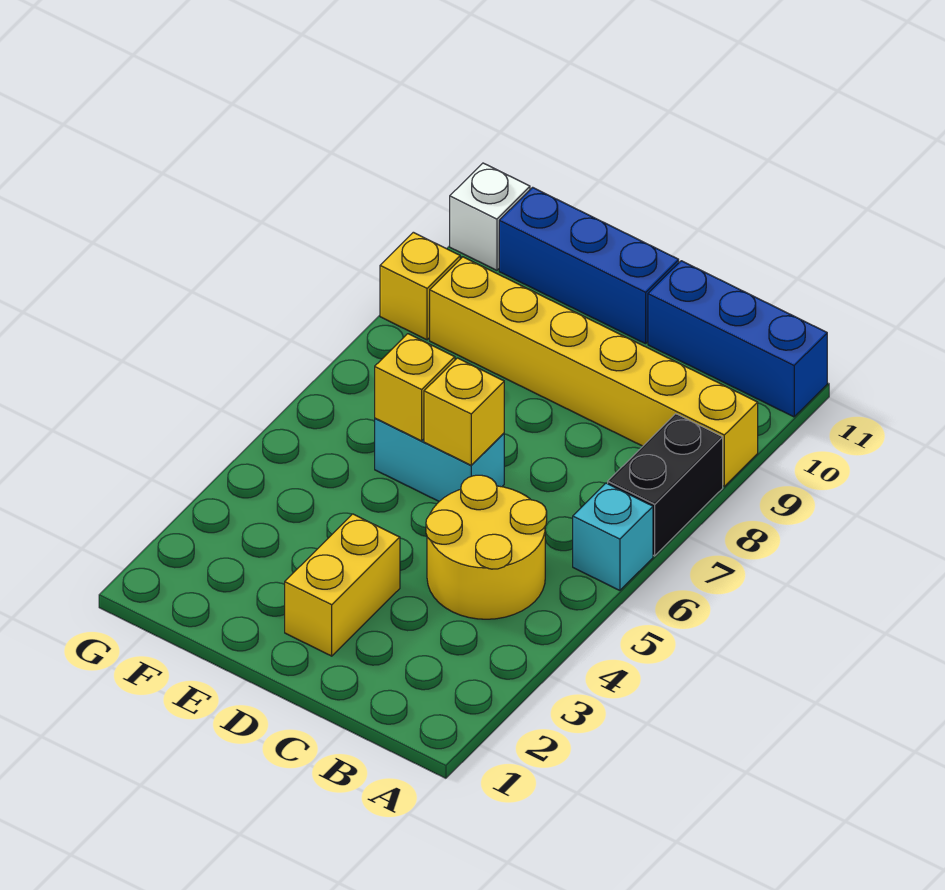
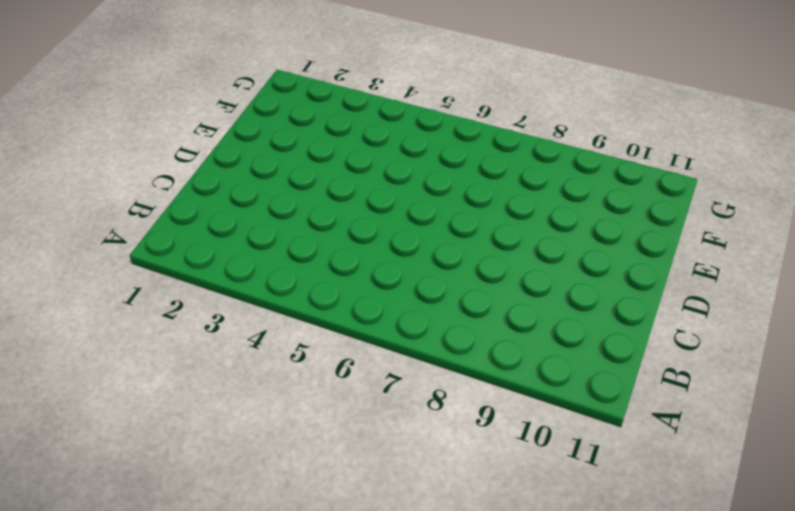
none -> cyan brick A6 level 1
none -> black brick A7:A8 level 1
none -> yellow brick A9:F9 level 1

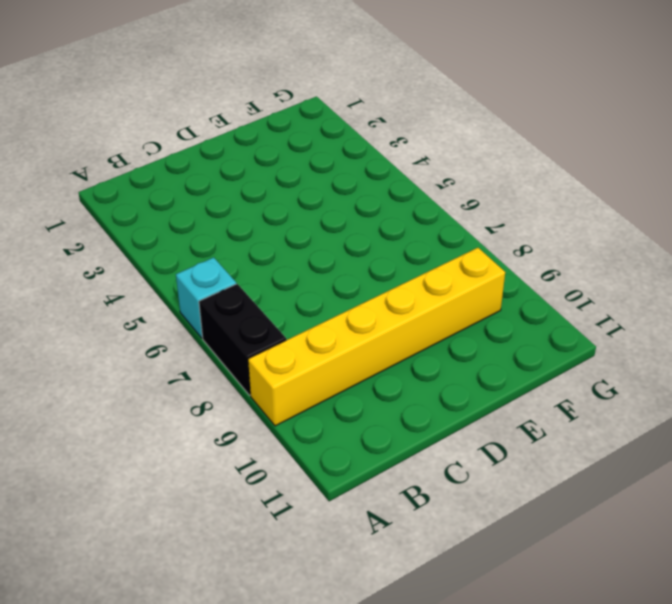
none -> blue brick A11:C11 level 1
none -> yellow round brick B4:C5 level 1
none -> yellow brick D2:D3 level 1

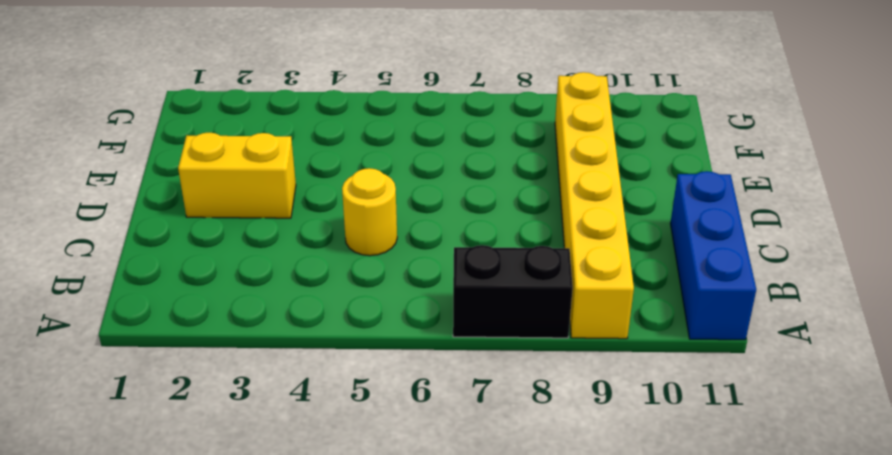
yellow round brick C5 level 1 -> yellow round brick B4:C5 level 1
none -> cyan brick A6 level 1
none -> cyan brick D6:E6 level 1
none -> blue brick D11:F11 level 1

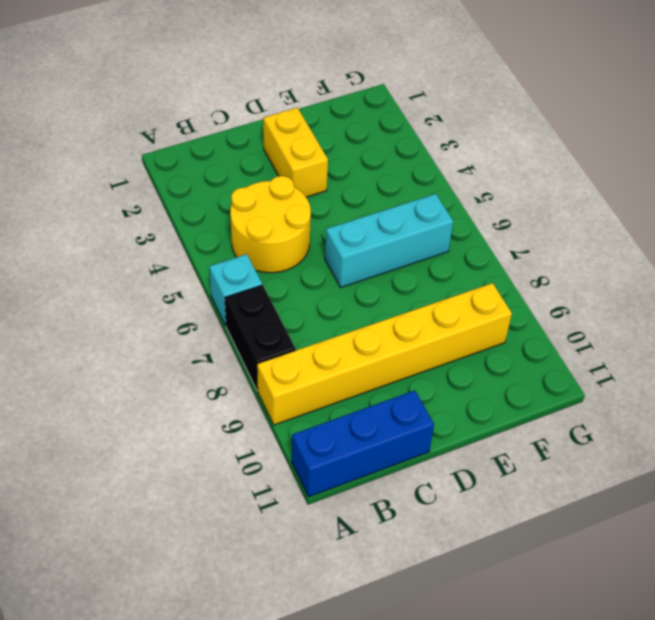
cyan brick D6:F6 level 1 -> cyan brick D6:E6 level 1
none -> blue brick D11:F11 level 1
none -> yellow brick G9 level 1
none -> white brick G11 level 1

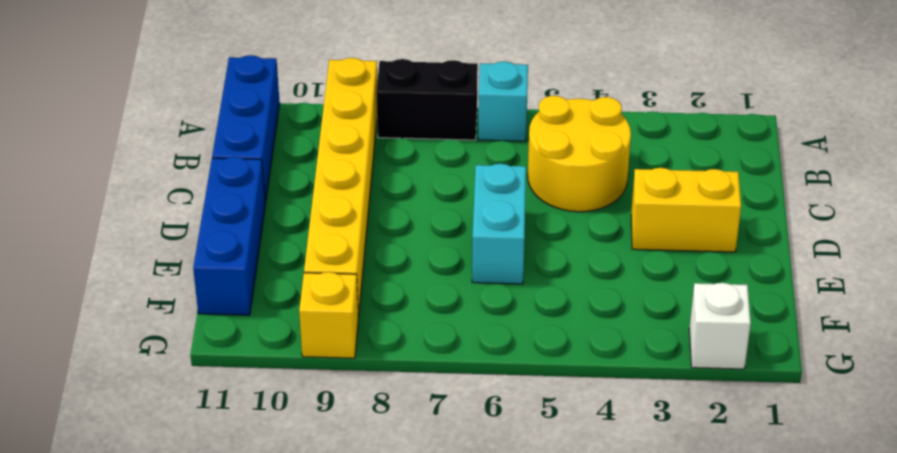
white brick G2 level 1 -> white brick G11 level 1
none -> yellow brick D6 level 2
none -> yellow brick E6 level 2

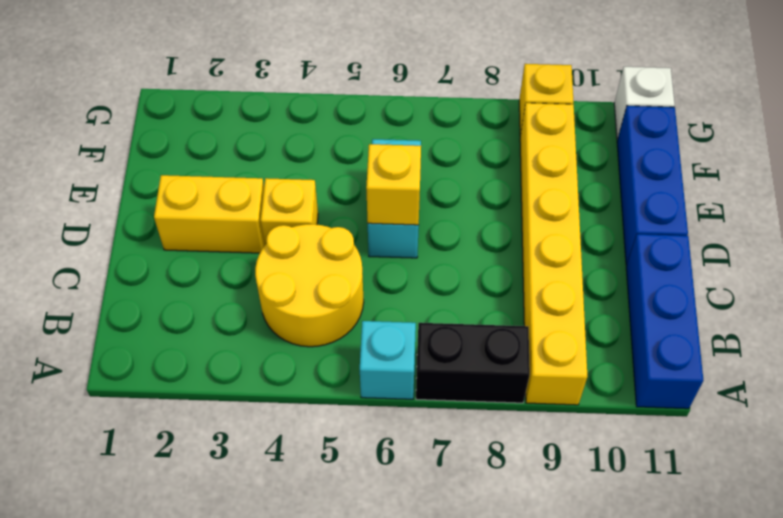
yellow brick D4 level 1 -> yellow brick E6 level 2

